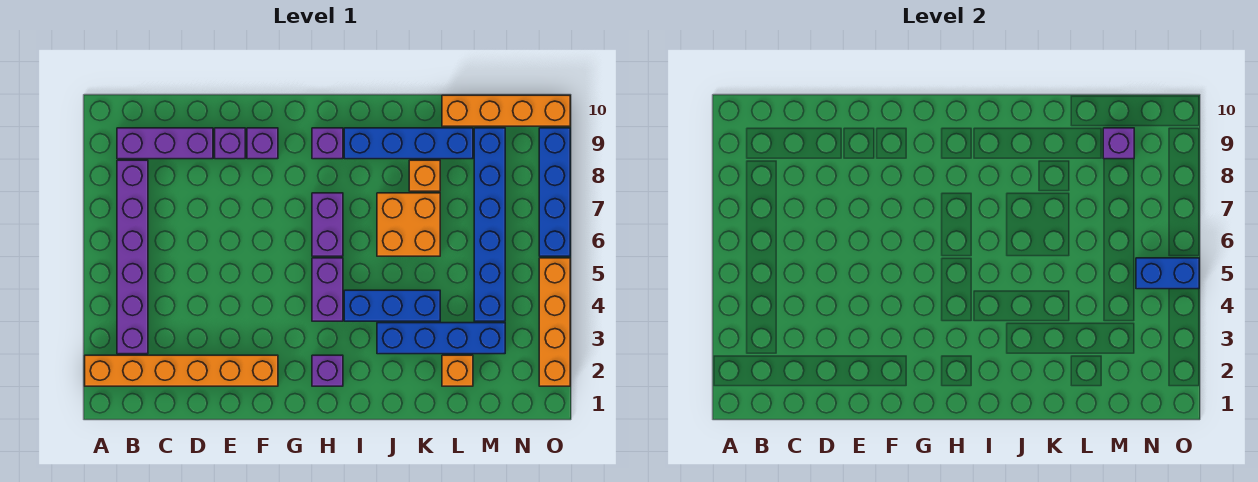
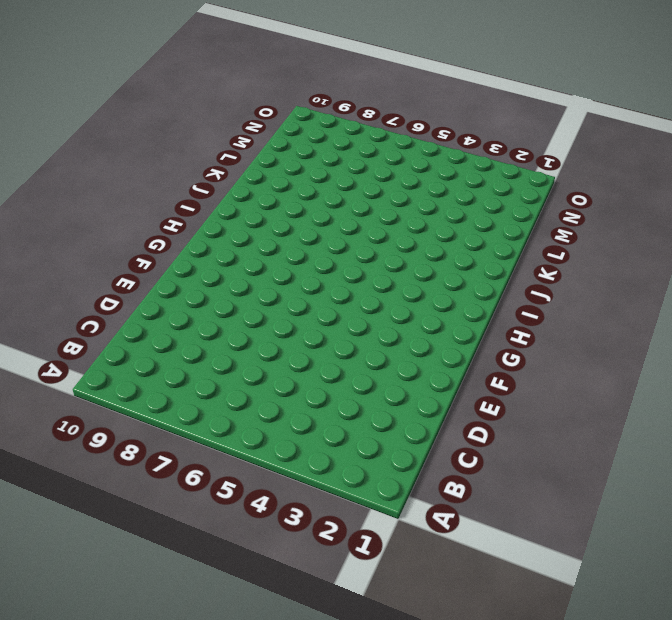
none -> orange brick A2:F2 level 1
none -> purple brick B3:B8 level 1
none -> purple brick B9:D9 level 1

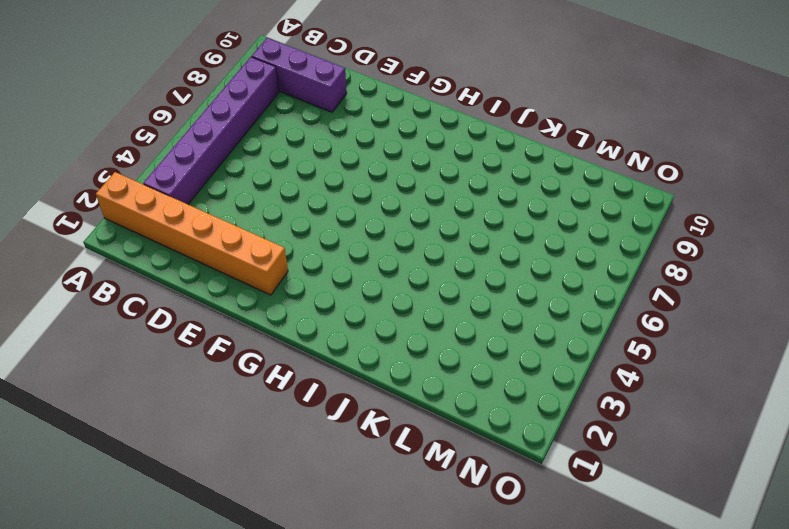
none -> purple brick E9 level 1
none -> purple brick F9 level 1
none -> purple brick H2 level 1

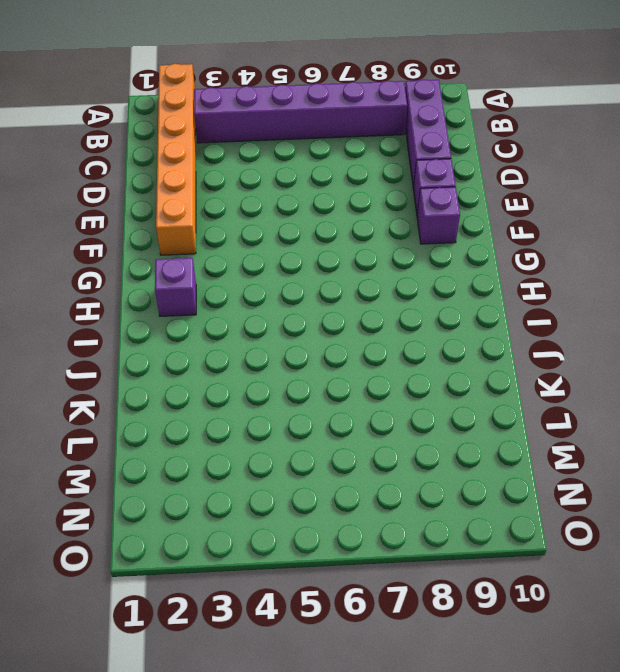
none -> purple brick H4:H5 level 1
none -> purple brick H6:H7 level 1
none -> purple brick H9 level 1

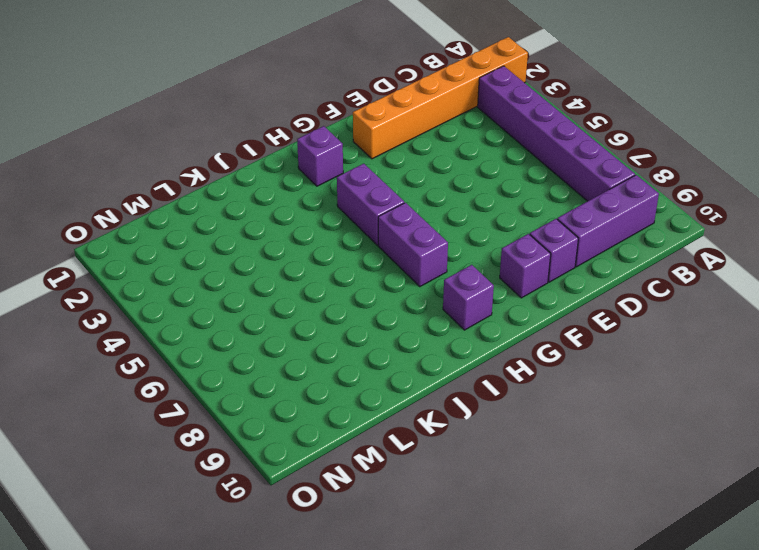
none -> blue brick I4:K4 level 1
none -> blue brick I9:L9 level 1
none -> blue brick J3:M3 level 1

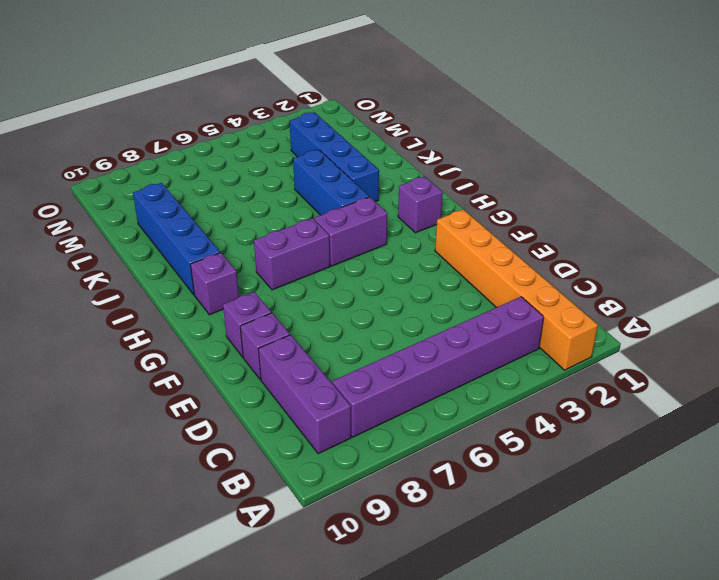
none -> orange brick J6:K7 level 1
none -> orange brick K8 level 1
none -> orange brick L2 level 1

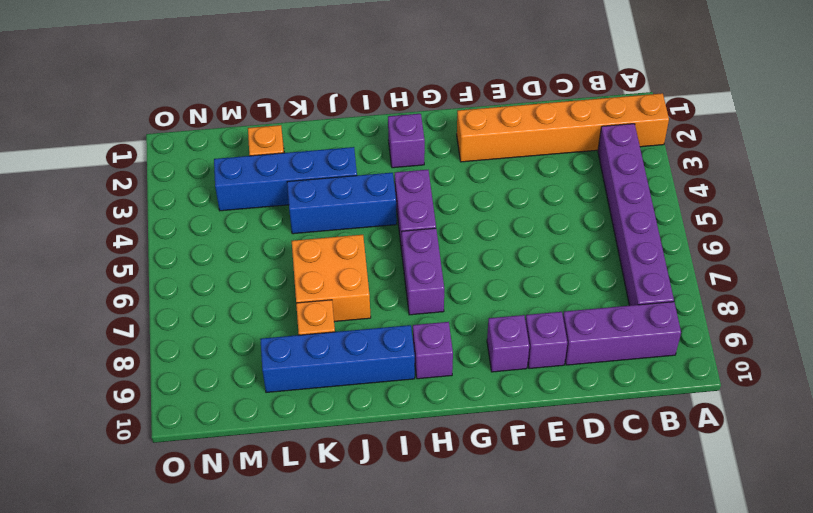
none -> orange brick L10:O10 level 1
none -> blue brick M4:M9 level 1
none -> orange brick O2:O5 level 1

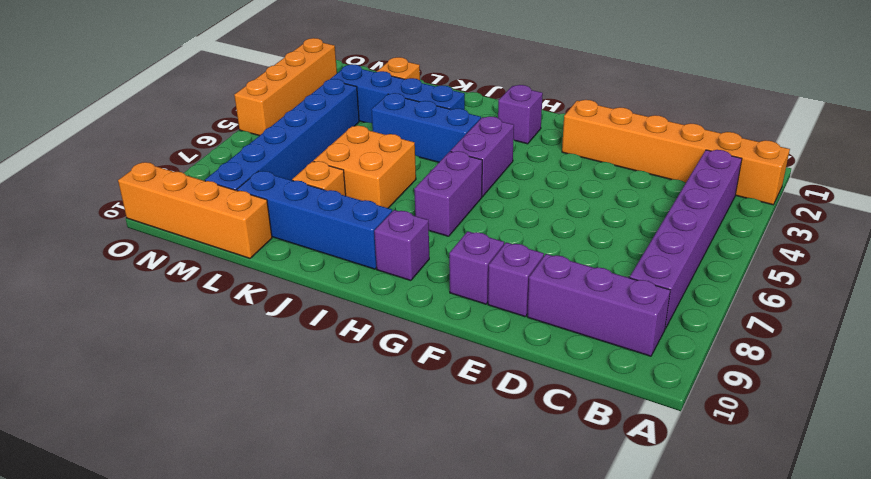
none -> blue brick O6:O9 level 1
none -> purple brick M9 level 2
none -> blue brick N5:O5 level 2

